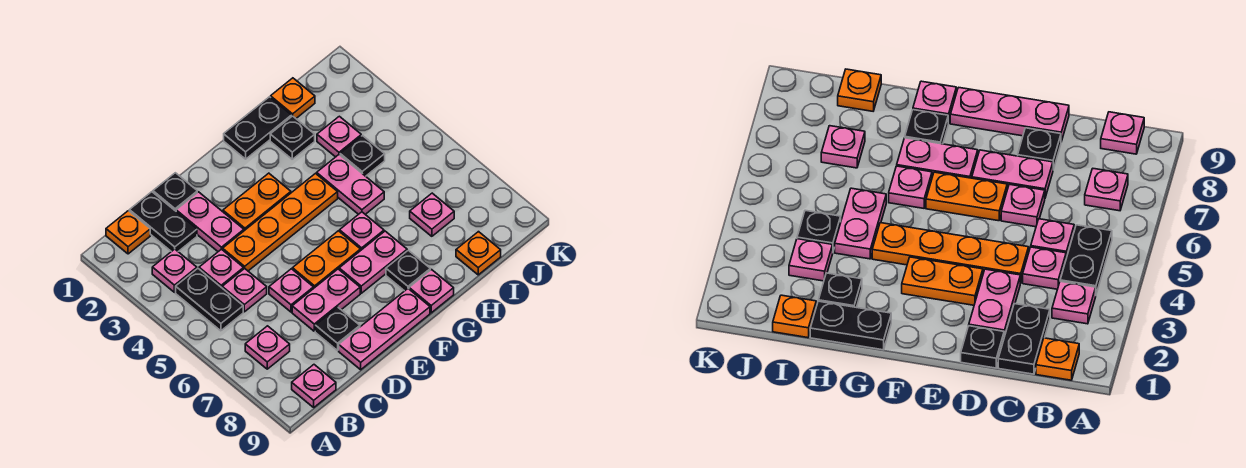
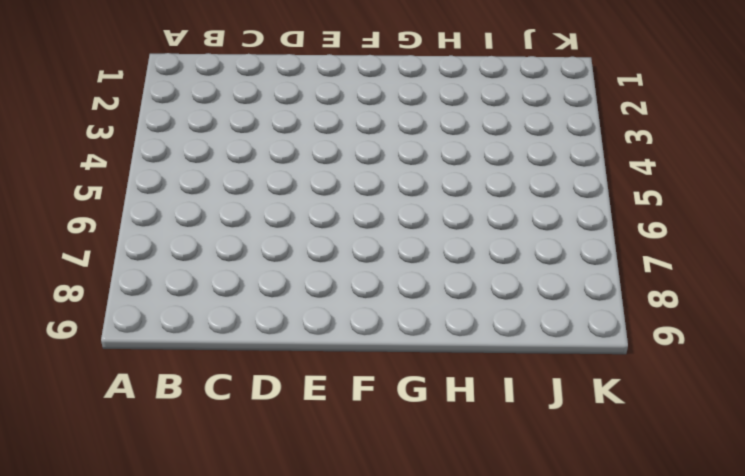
none -> orange plate B1 level 1
none -> pink plate B3 level 1
none -> black plate B4:B5 level 1

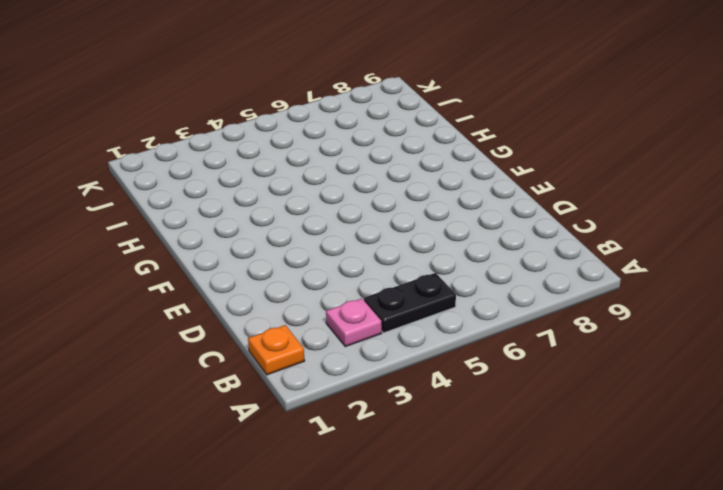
none -> pink plate B7 level 1
none -> pink plate B9 level 1
none -> black plate C1:C2 level 1

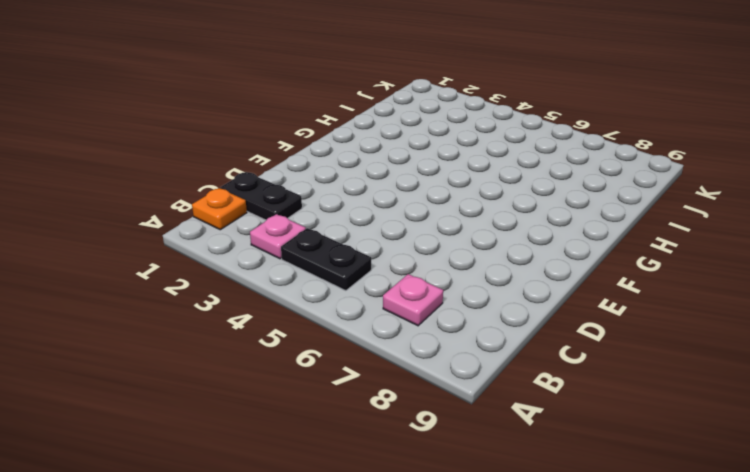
none -> pink plate B9 level 1
none -> pink plate C4 level 1
none -> pink plate C5 level 1

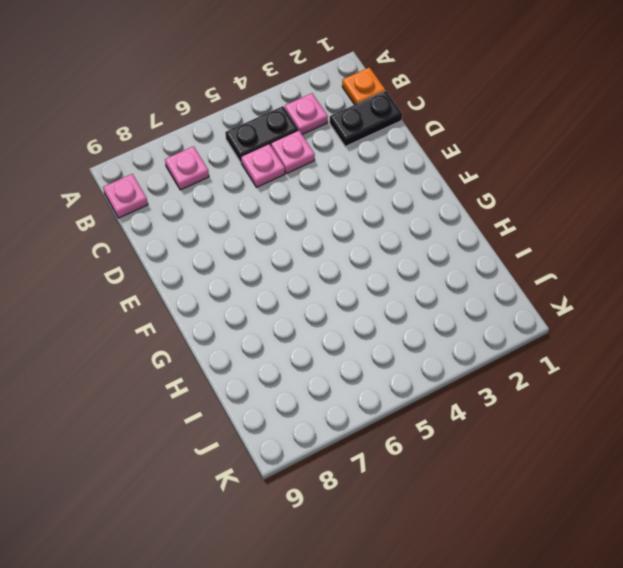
none -> black plate D1 level 1
none -> pink plate D2:D3 level 1
none -> orange plate D4:G4 level 1

